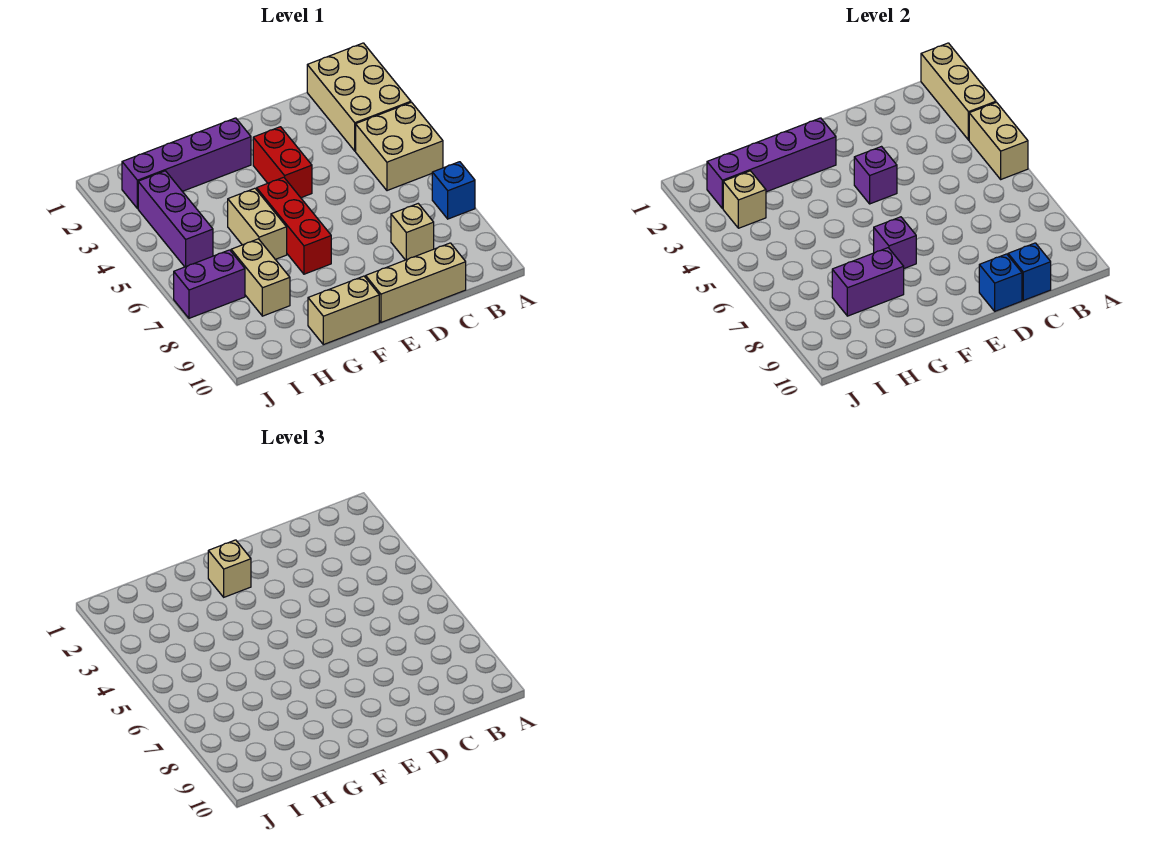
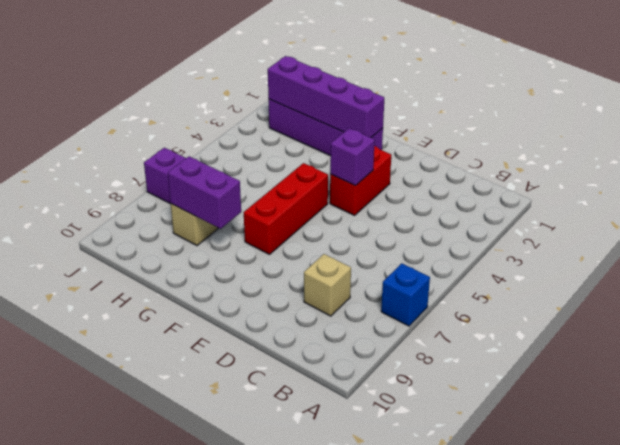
none -> tan brick A1:B3 level 1
none -> tan brick A4:B5 level 1
none -> tan brick C10:E10 level 1

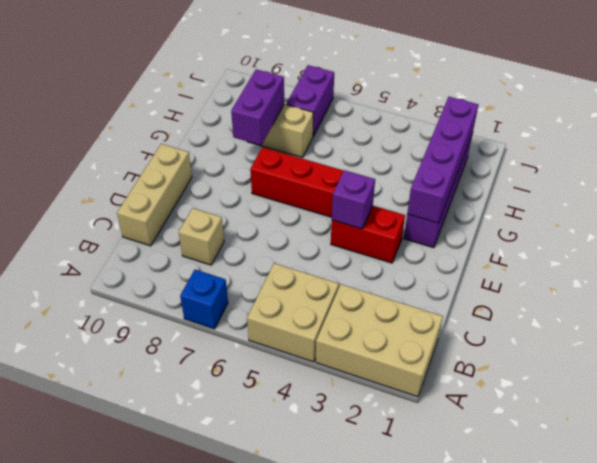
none -> tan brick F10:G10 level 1
none -> tan brick G5:G6 level 1
none -> purple brick I3:I5 level 1

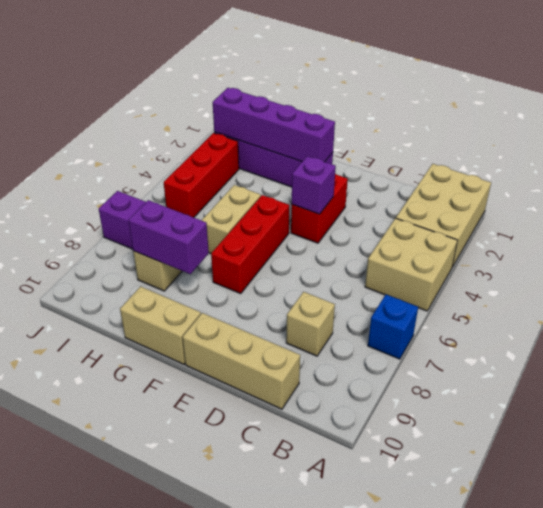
red brick I3:I5 level 1 -> purple brick I3:I5 level 1
none -> tan brick A1:A3 level 2
none -> tan brick A4:A5 level 2
none -> blue brick C10 level 2

